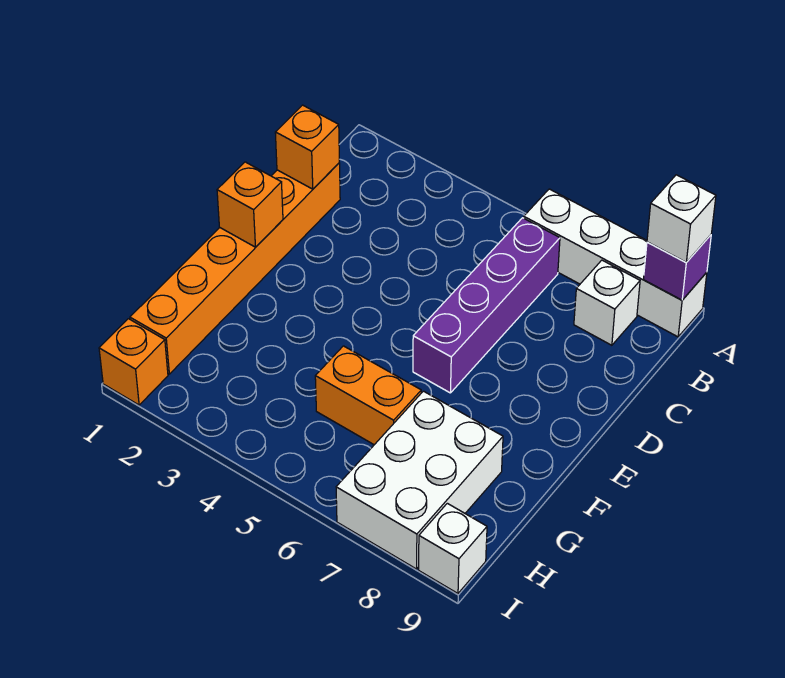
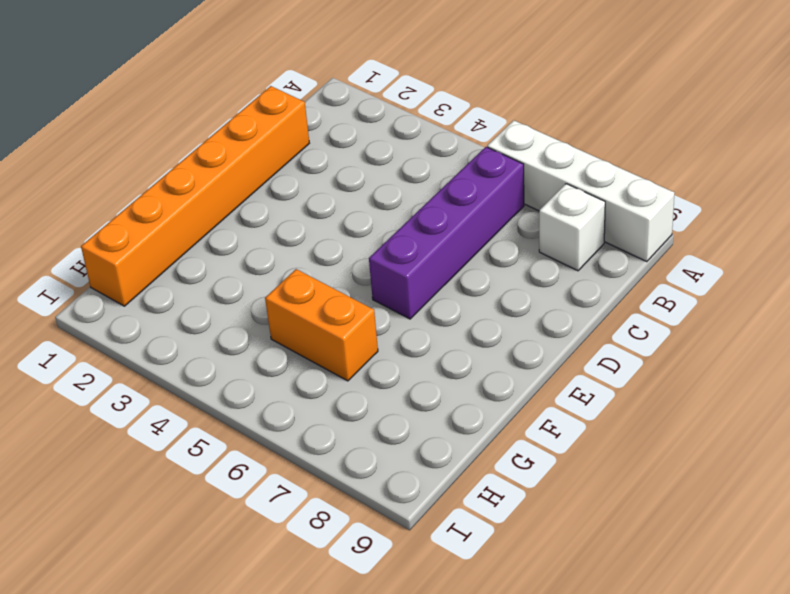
none -> white brick G7:I8 level 1
none -> orange brick I1 level 1
none -> white brick I9 level 1

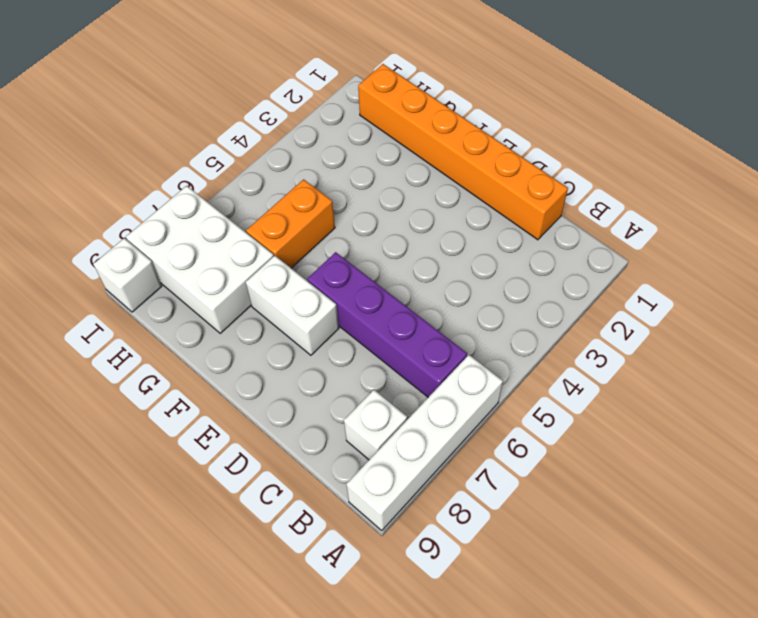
white brick E7:F7 level 1 -> none
none -> orange brick I1 level 1
none -> purple brick A9 level 2
none -> orange brick C1 level 2

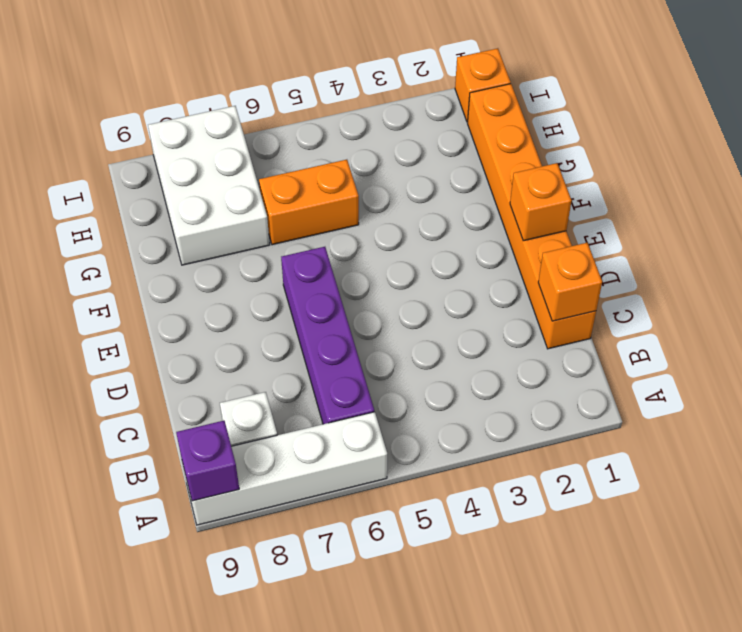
none -> white brick I9 level 1
none -> white brick A9 level 3

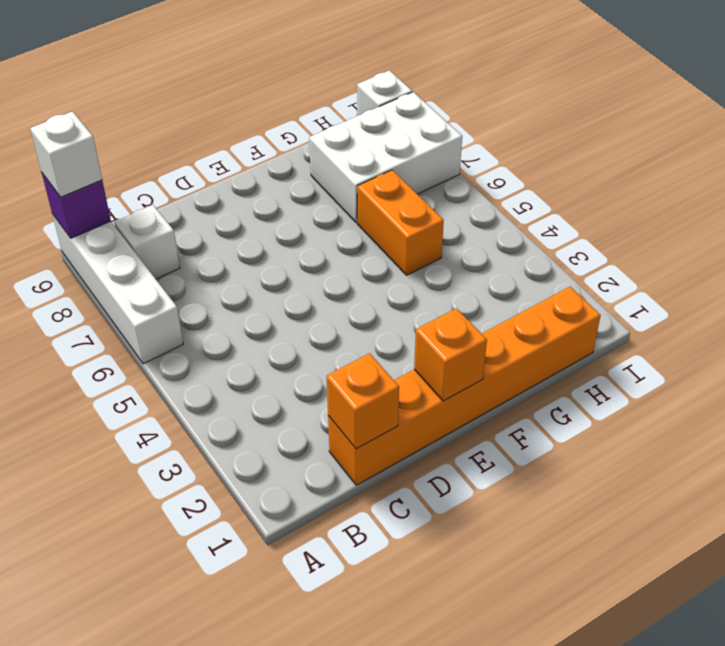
none -> purple brick B6:E6 level 1
none -> orange brick I1 level 1

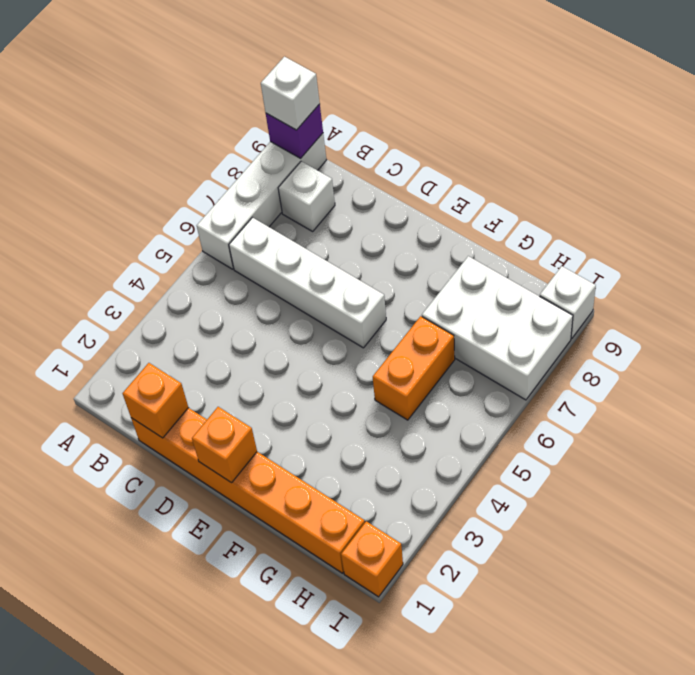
white brick B6:E6 level 1 -> purple brick B6:E6 level 1

